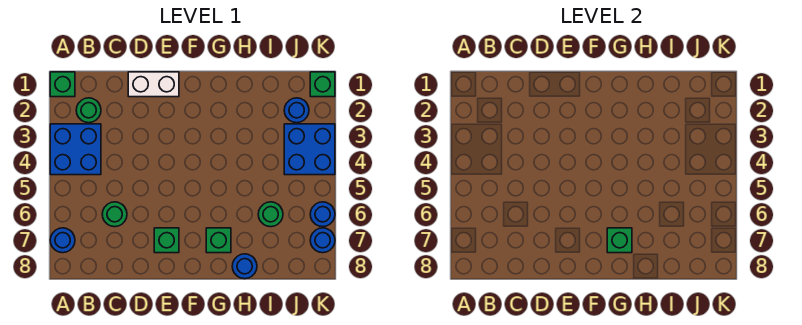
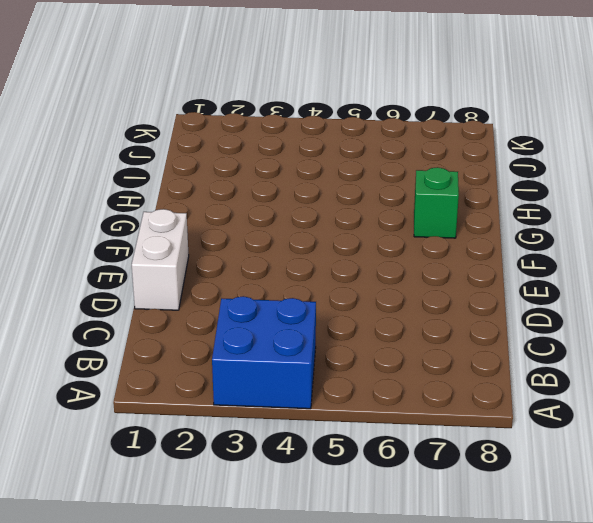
none -> green brick A1 level 1
none -> blue round brick A7 level 1
none -> green round brick B2 level 1

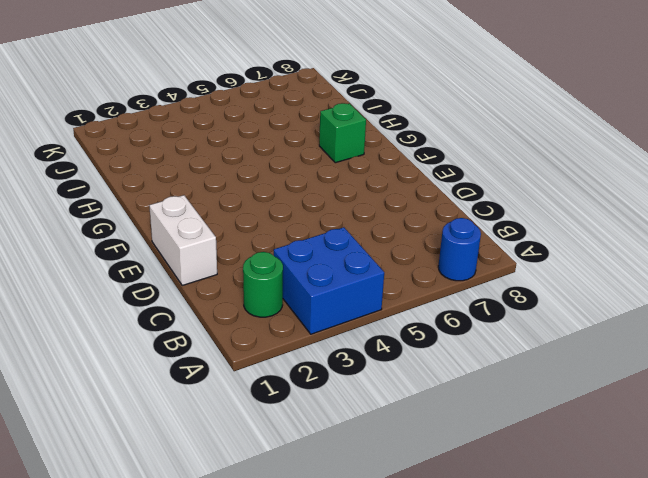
none -> green brick A1 level 1
none -> green round brick C6 level 1
none -> green brick E7 level 1

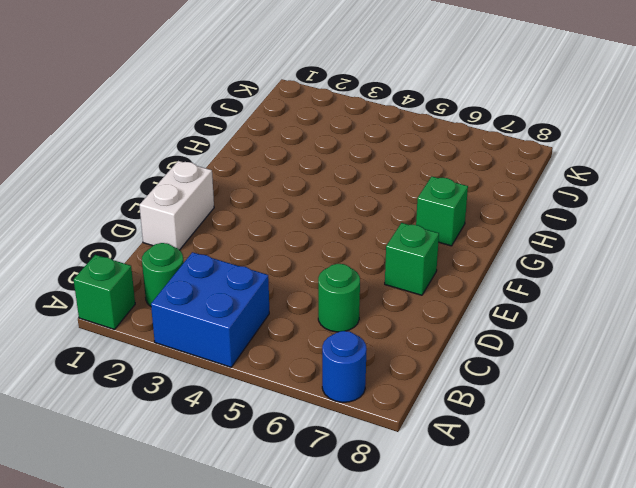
none -> blue round brick H8 level 1
none -> green round brick I6 level 1
none -> blue round brick J2 level 1

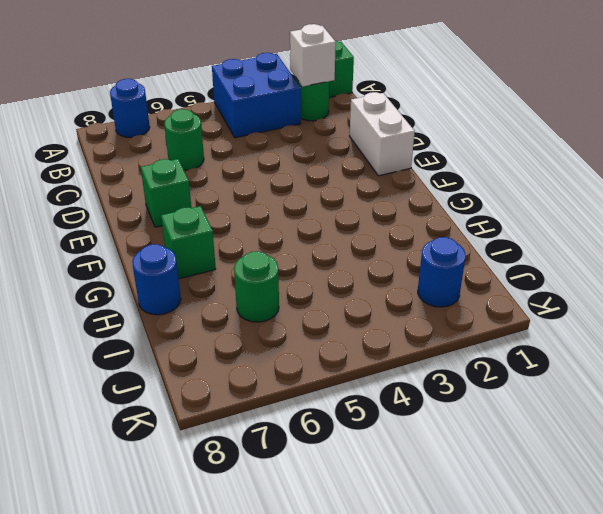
white brick B2 level 2 -> none
none -> blue brick J3:K4 level 1
none -> green brick K1 level 1
none -> blue round brick K6 level 1

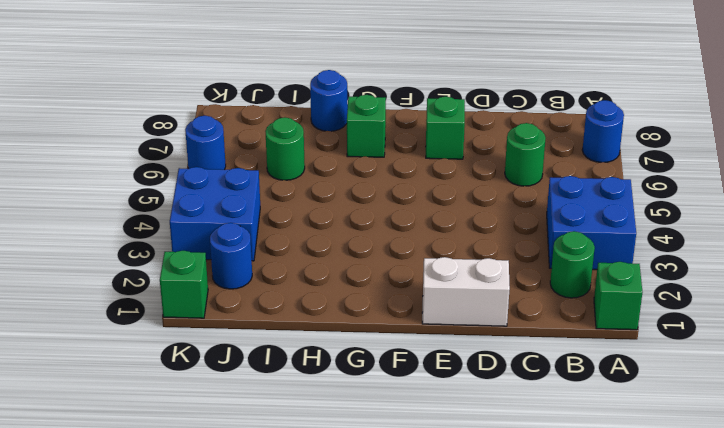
none -> blue round brick K7 level 1
none -> green brick G7 level 2

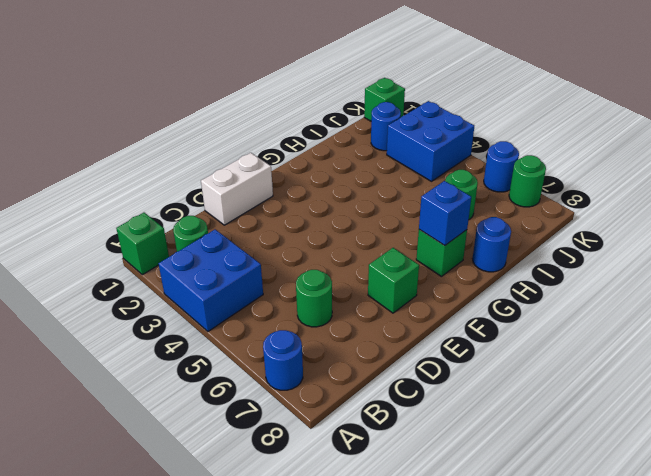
blue brick G7 level 2 -> green brick G7 level 2
green round brick K7 level 1 -> blue round brick K7 level 1

